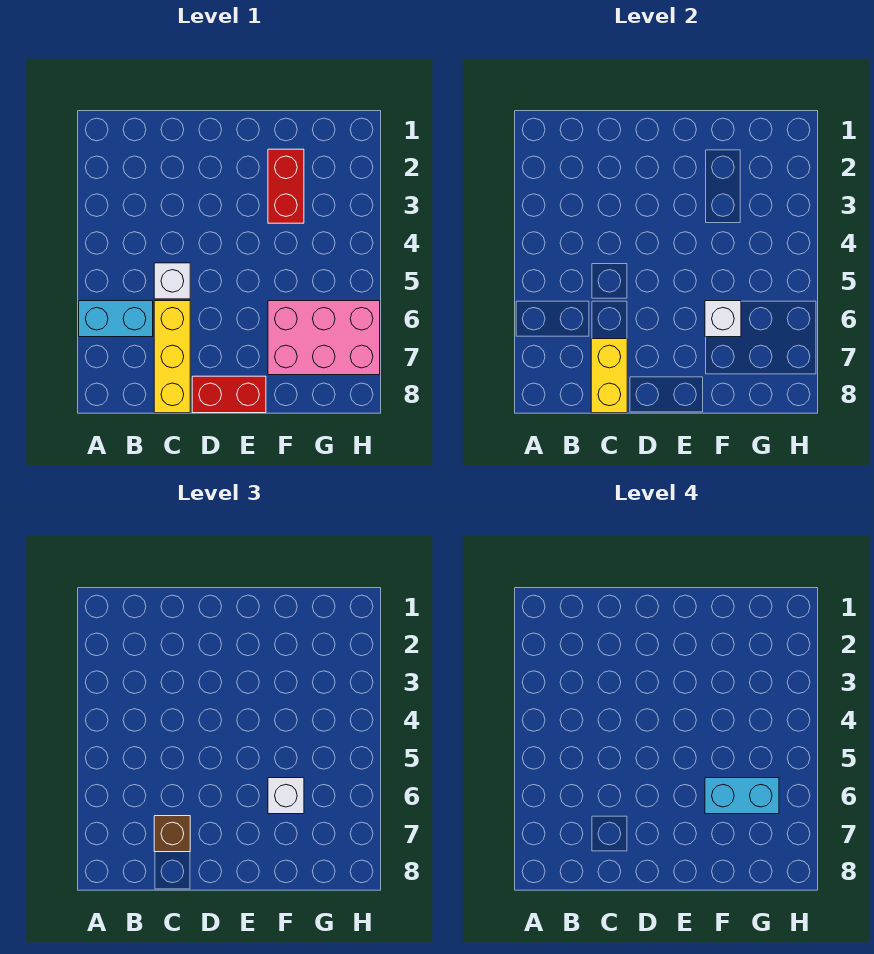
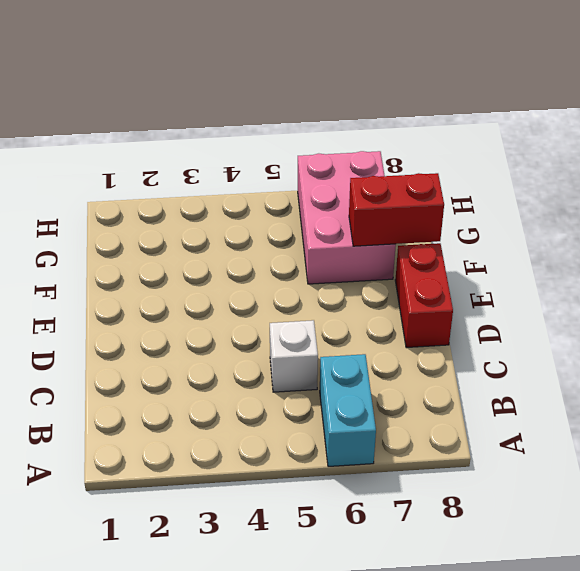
red brick F7:F8 level 2 -> red brick F2:F3 level 1
none -> yellow brick C6:C8 level 1
none -> yellow brick C7:C8 level 2

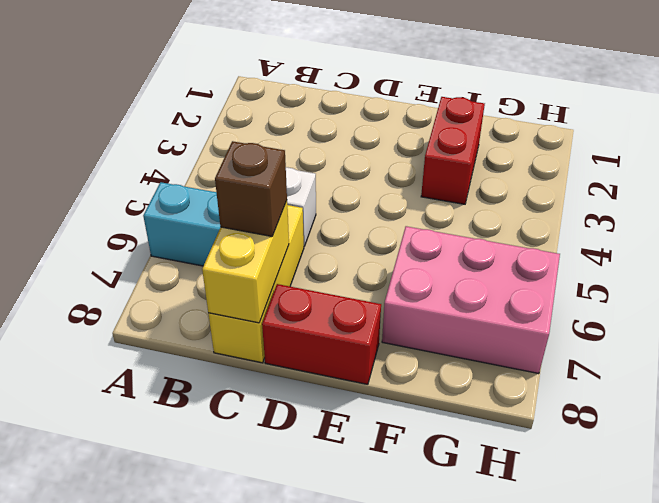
none -> white brick F6 level 2
none -> white brick F6 level 3

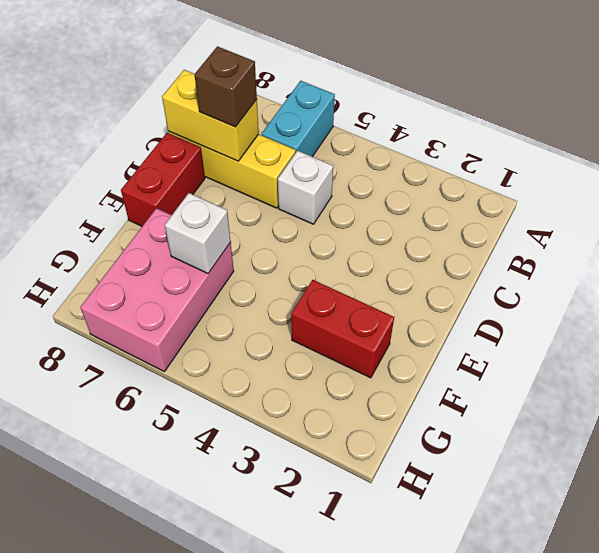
none -> white brick F6 level 3
none -> cyan brick F6:G6 level 4

